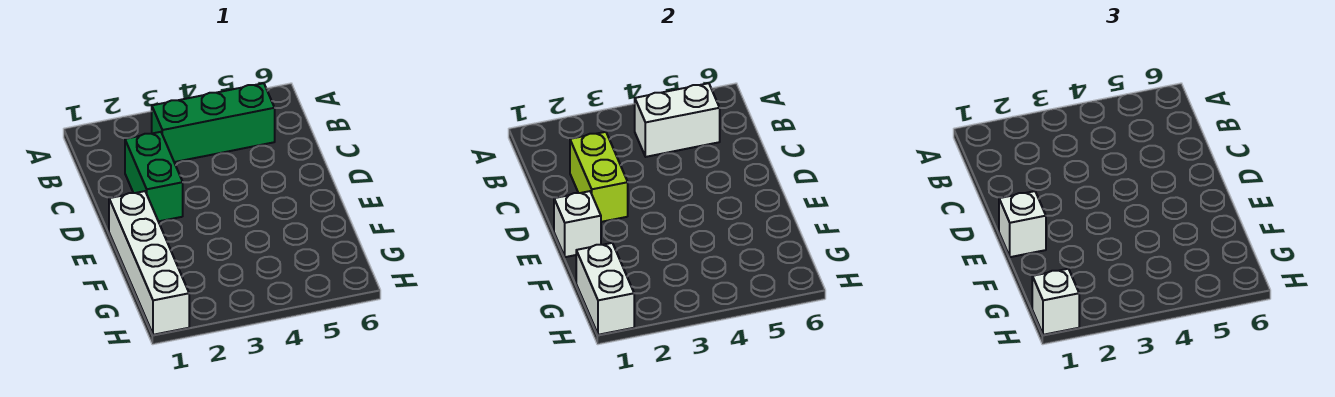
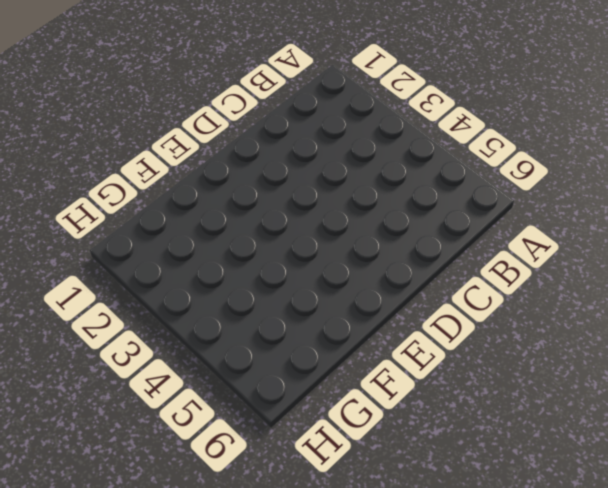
none -> green brick B3:B5 level 1
none -> green brick C2:D2 level 1

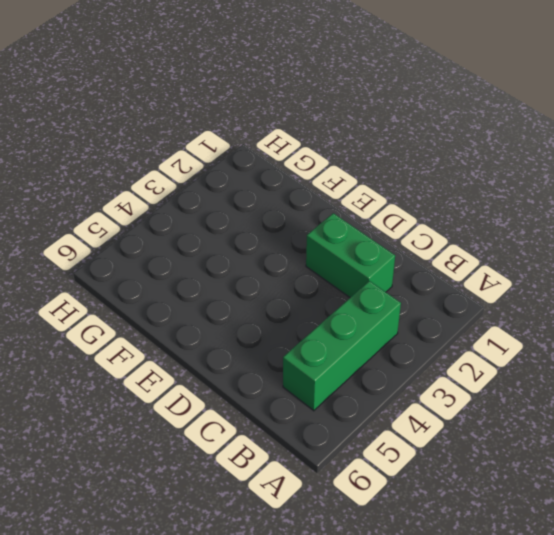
none -> white brick E1:H1 level 1
none -> white brick B4:B5 level 2

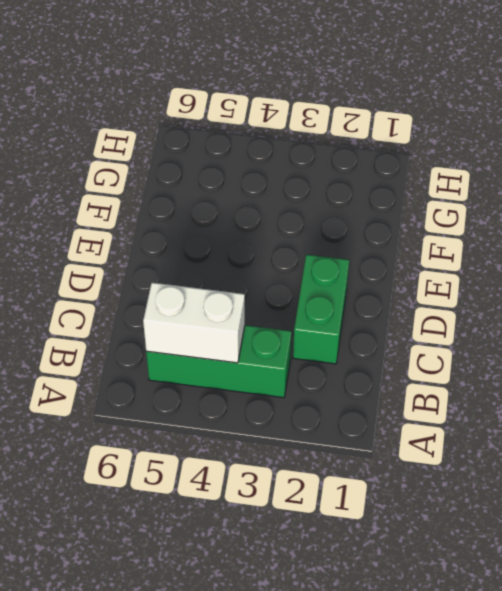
none -> white brick E1:H1 level 1
none -> lime brick C2:D2 level 2

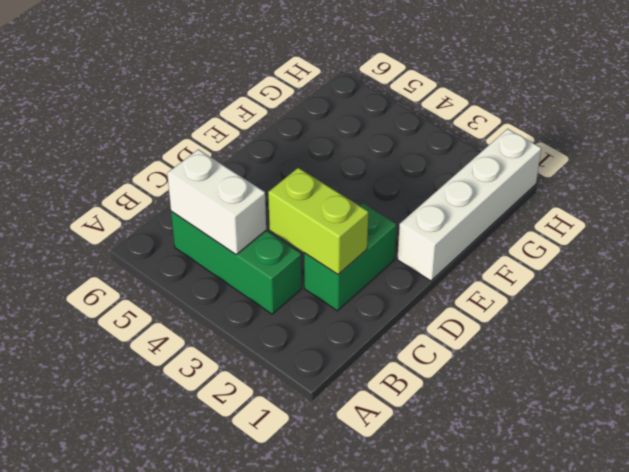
lime brick C2:C3 level 2 -> lime brick C2:D2 level 2
none -> white brick E1 level 2
none -> white brick G1:H1 level 2

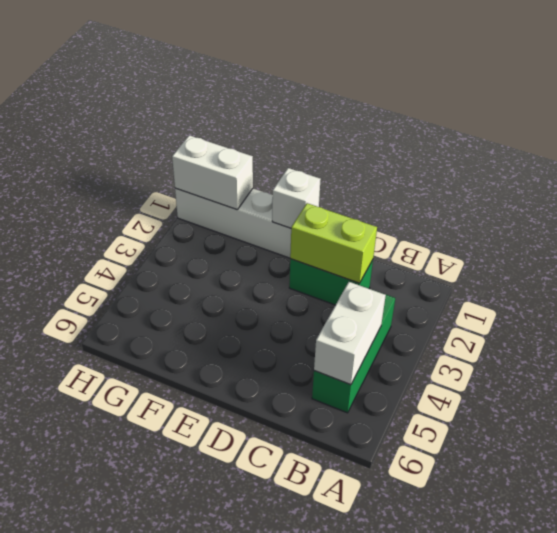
none -> white brick E1 level 3
none -> white brick H1 level 3

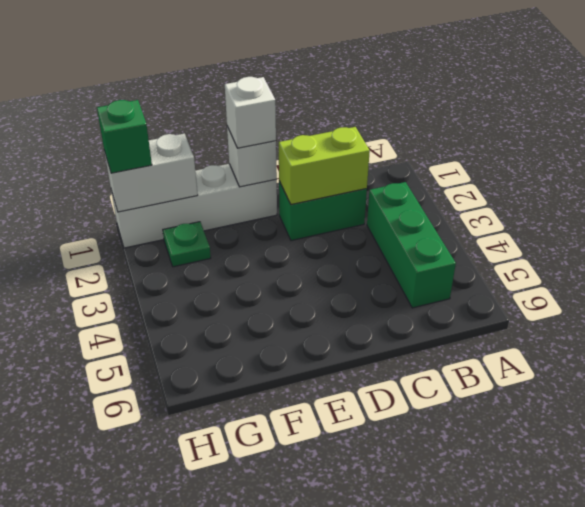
green plate G2 level 1 -> none
green brick H1 level 3 -> white brick H1 level 3
none -> white brick B4:B5 level 2

